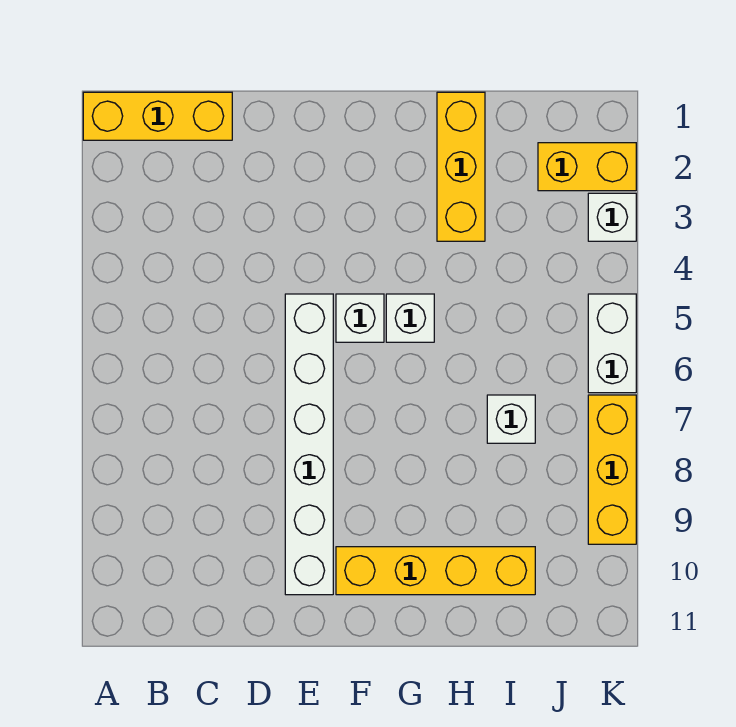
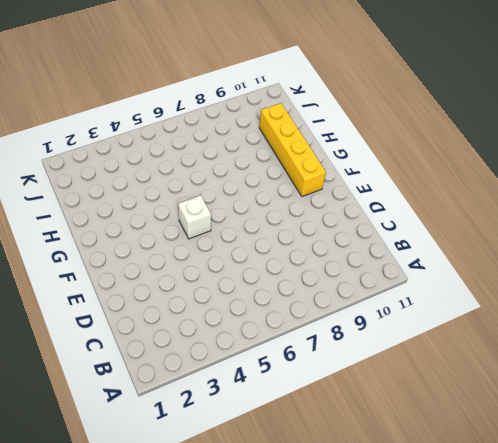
none -> yellow brick A1:C1 level 1
none -> white brick E5:E10 level 1

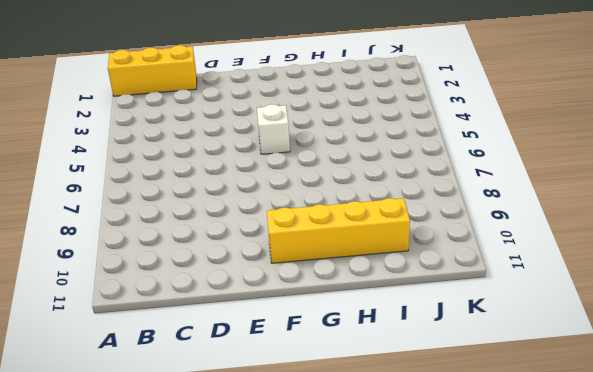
none -> white brick E5:E10 level 1
none -> white brick G5 level 1

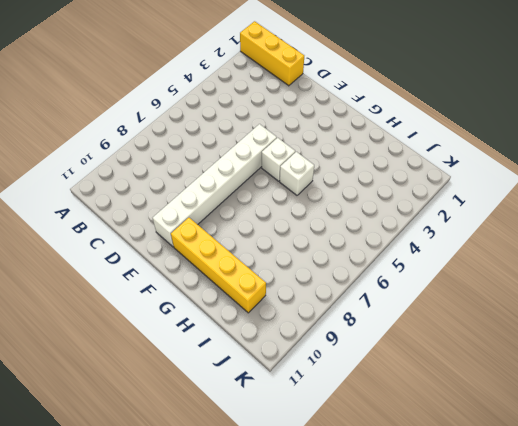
none -> yellow brick H1:H3 level 1
none -> white brick I7 level 1

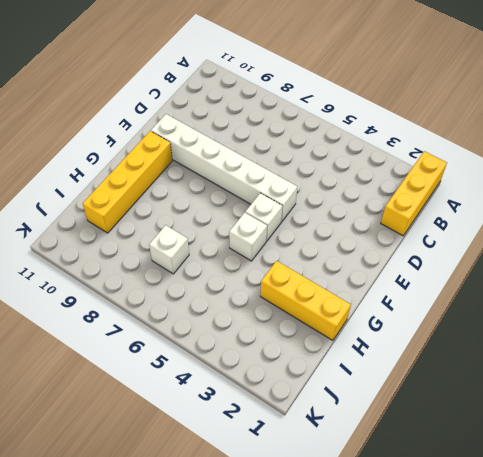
none -> yellow brick J2:K2 level 1
none -> white brick K3 level 1

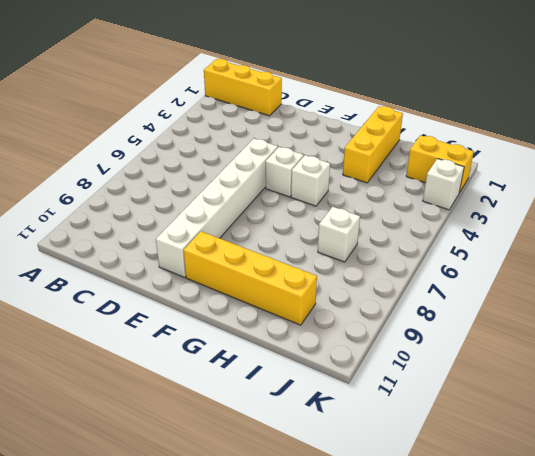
none -> white brick K5:K6 level 1
none -> yellow brick K7:K9 level 1

